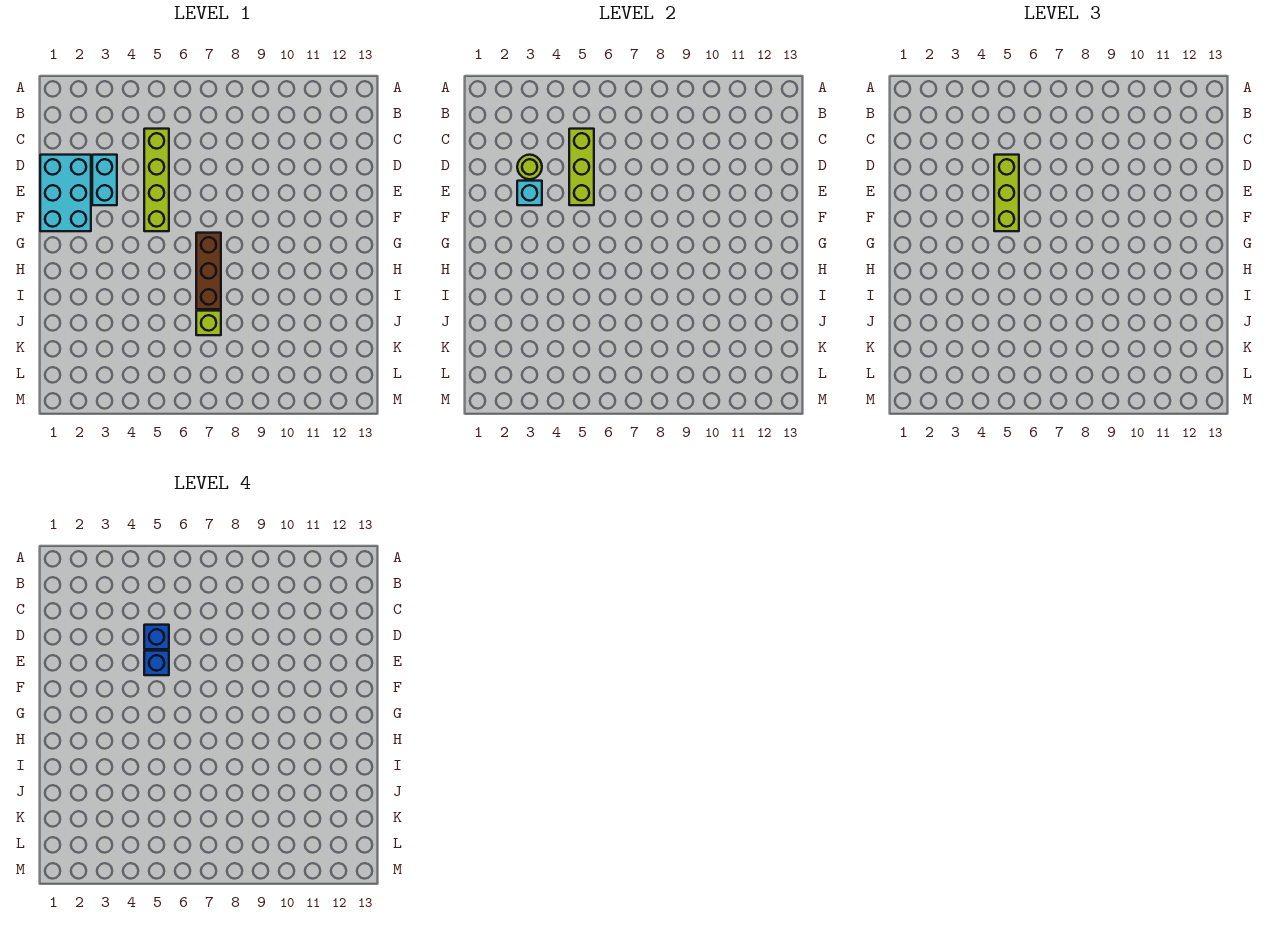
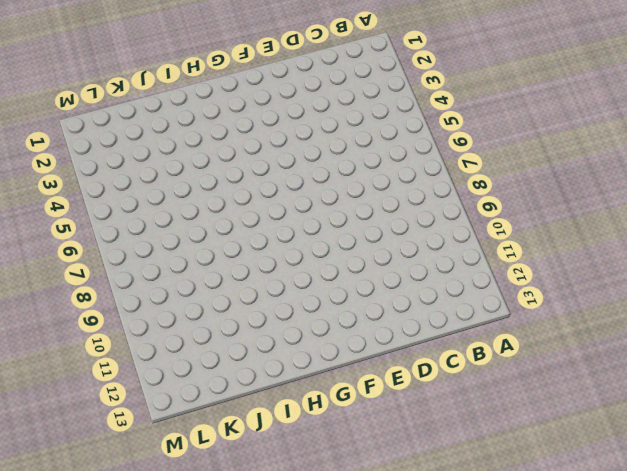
none -> lime brick C5:F5 level 1
none -> cyan brick D1:F2 level 1

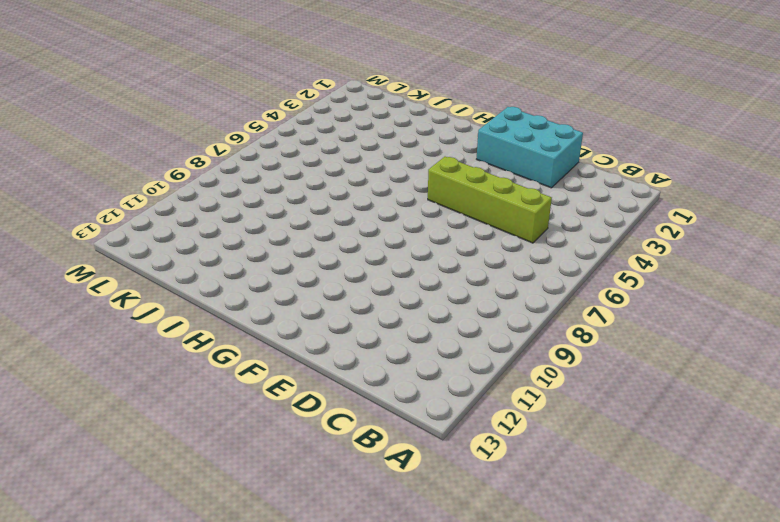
none -> cyan brick D3:E3 level 1
none -> brown brick G7:I7 level 1

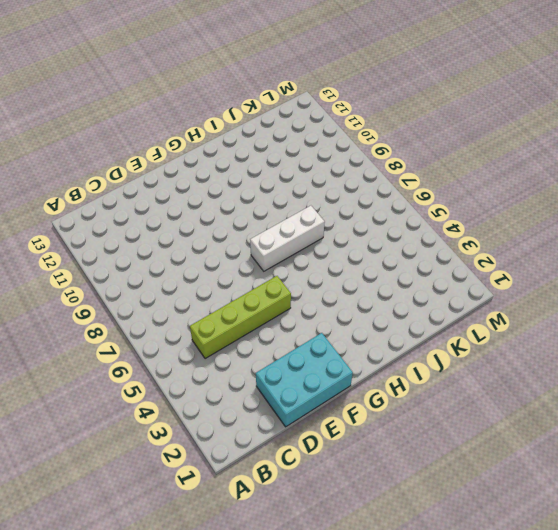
white brick G7:I7 level 1 -> brown brick G7:I7 level 1
none -> cyan brick D3:E3 level 1
none -> lime brick J7 level 1

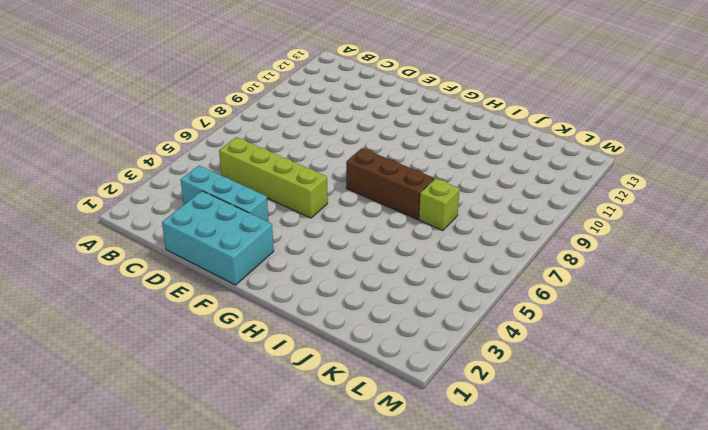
cyan brick C3:E3 level 1 -> cyan brick D3:E3 level 1
none -> lime brick C5:E5 level 2
none -> lime round brick D3 level 2

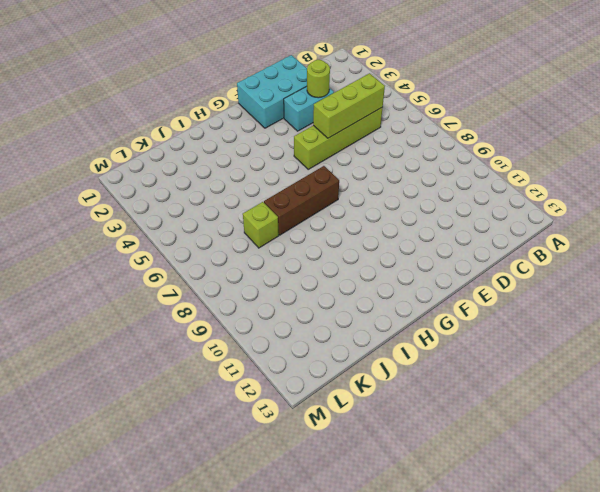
none -> cyan brick E3 level 2
none -> lime brick D5:F5 level 3

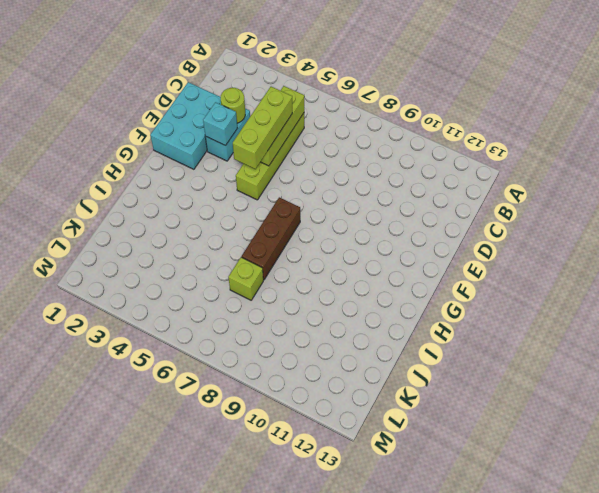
none -> blue brick D5 level 4
none -> blue brick E5 level 4

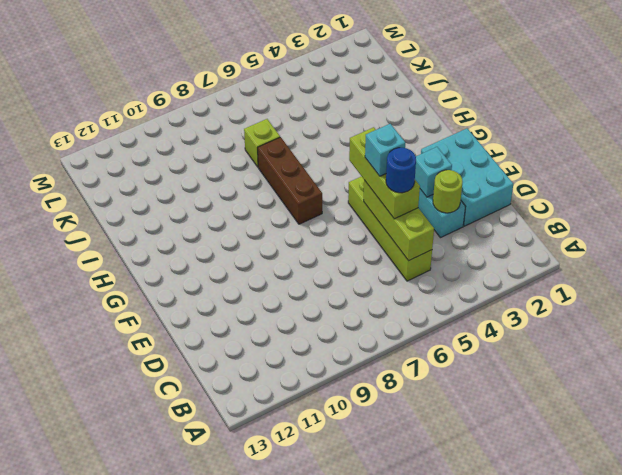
blue round brick D5 level 4 -> blue brick D5 level 4
cyan brick E5 level 4 -> blue brick E5 level 4

